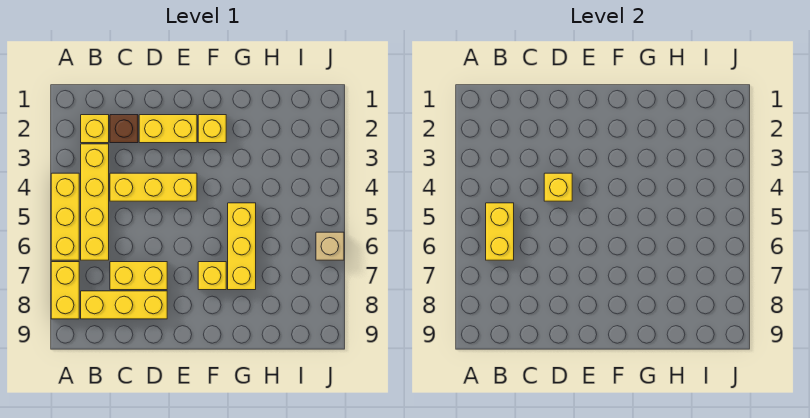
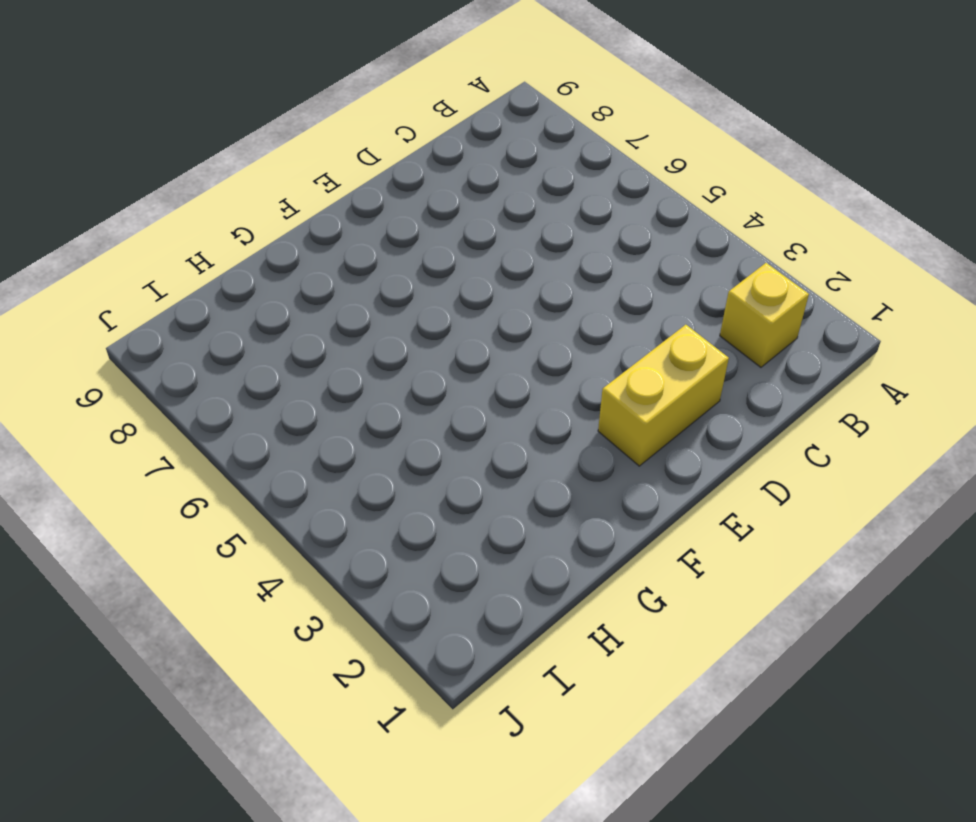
none -> yellow brick A4:A6 level 1
none -> yellow brick A7:A8 level 1
none -> yellow brick B3:B6 level 1

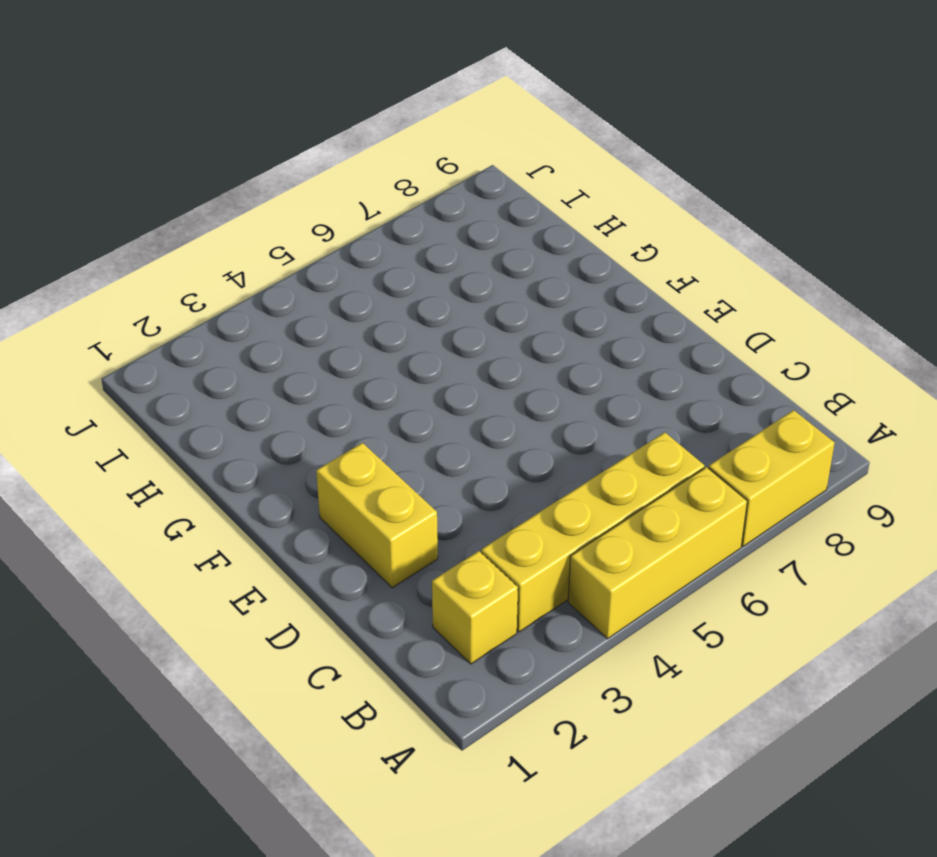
none -> yellow brick B8:D8 level 1
none -> brown brick C2 level 1
none -> yellow brick C4:E4 level 1

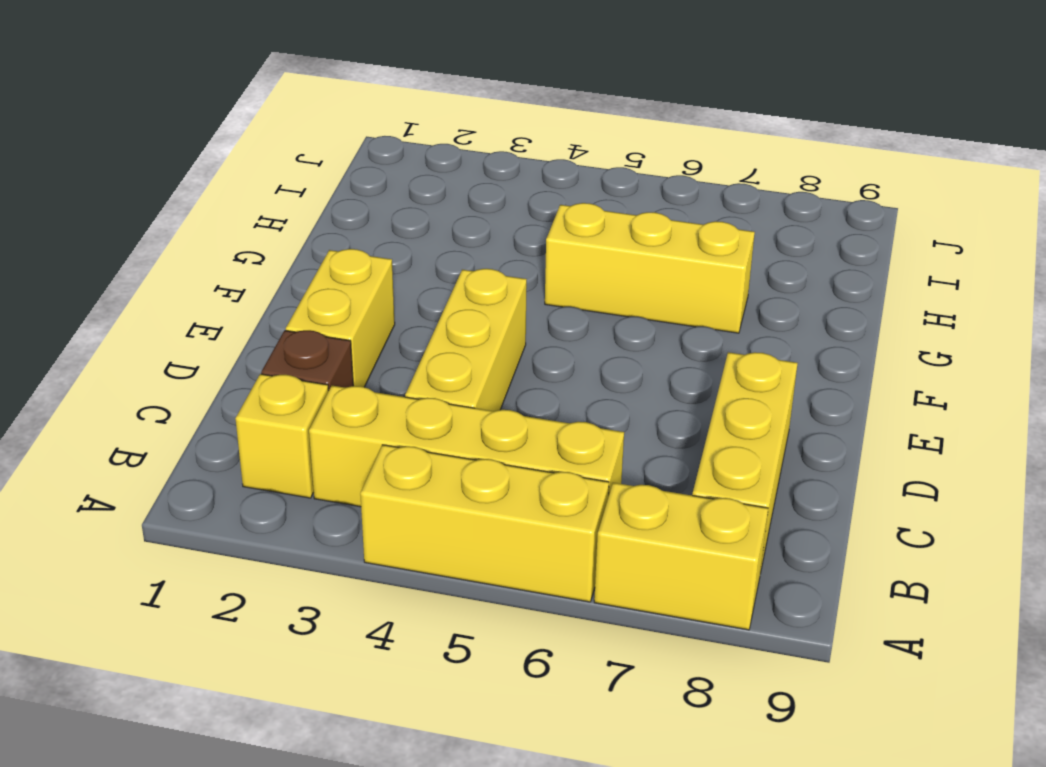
none -> yellow brick C7:D7 level 1
none -> yellow brick F2 level 1
none -> yellow brick F7 level 1

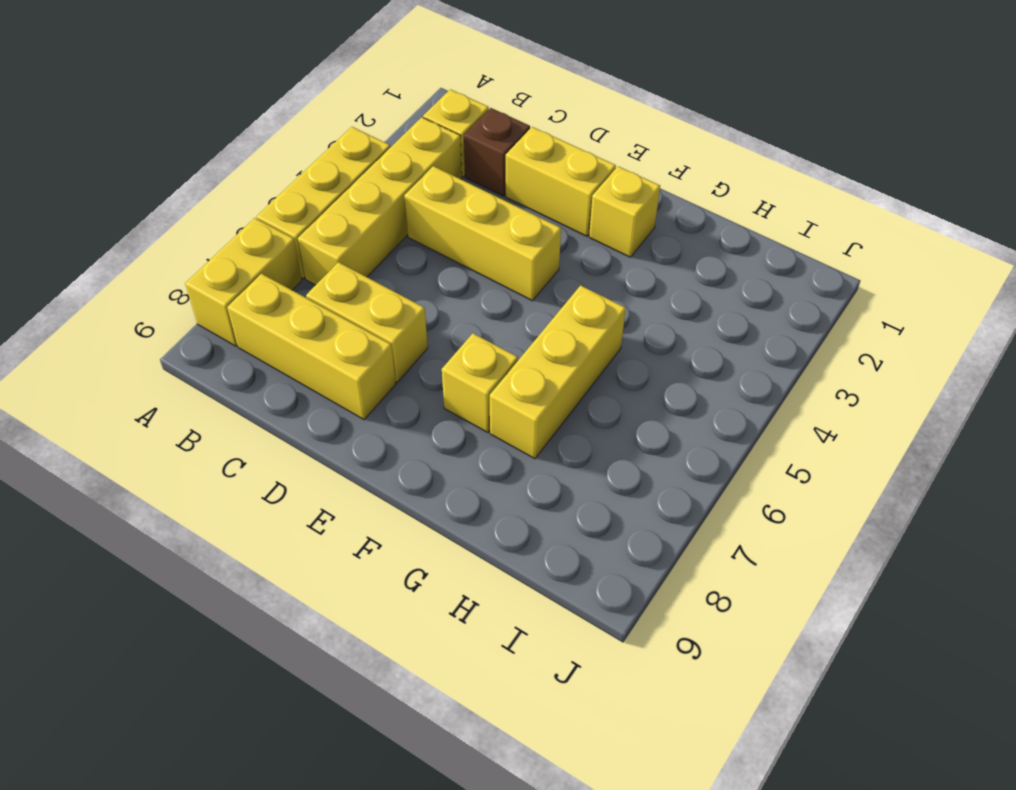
none -> tan brick J6 level 1
none -> yellow brick B5:B6 level 2
none -> yellow brick D4 level 2

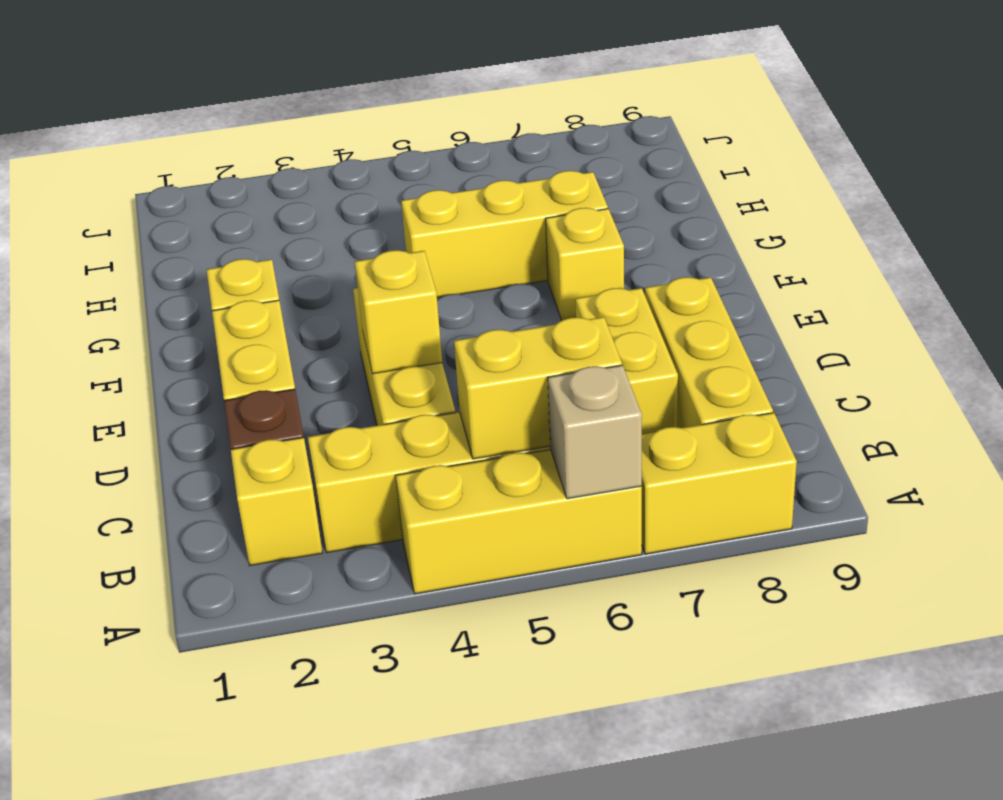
tan brick A6 level 2 -> tan brick J6 level 1

